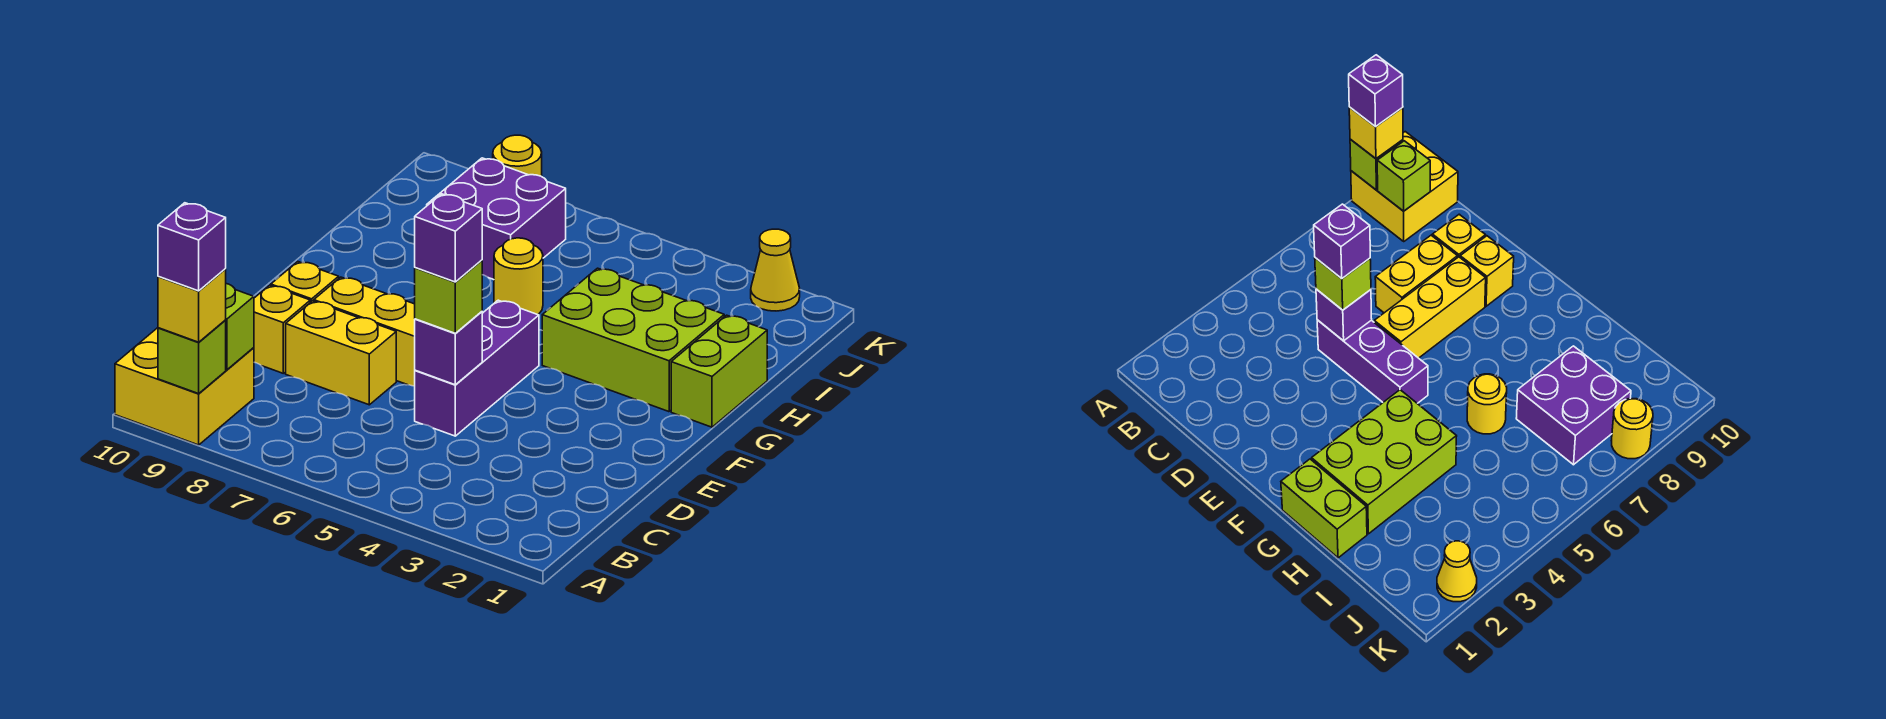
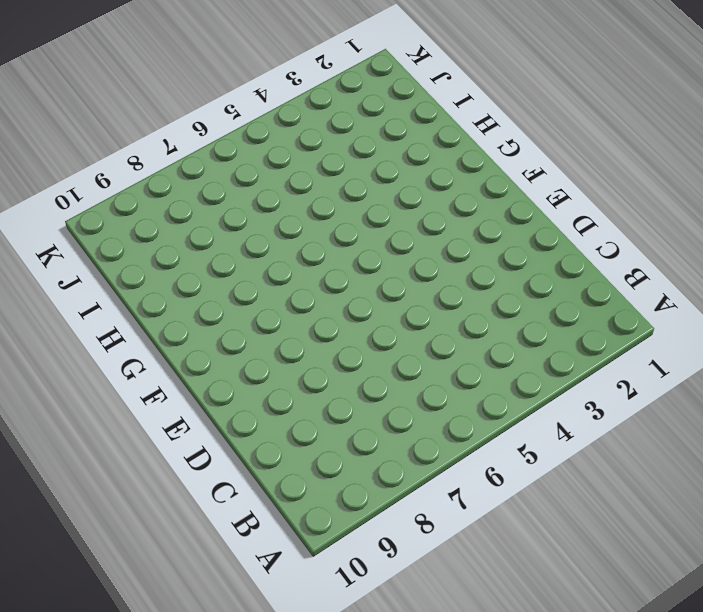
none -> yellow brick A9:B10 level 1
none -> purple brick D5:F5 level 1
none -> yellow brick D7:D8 level 1

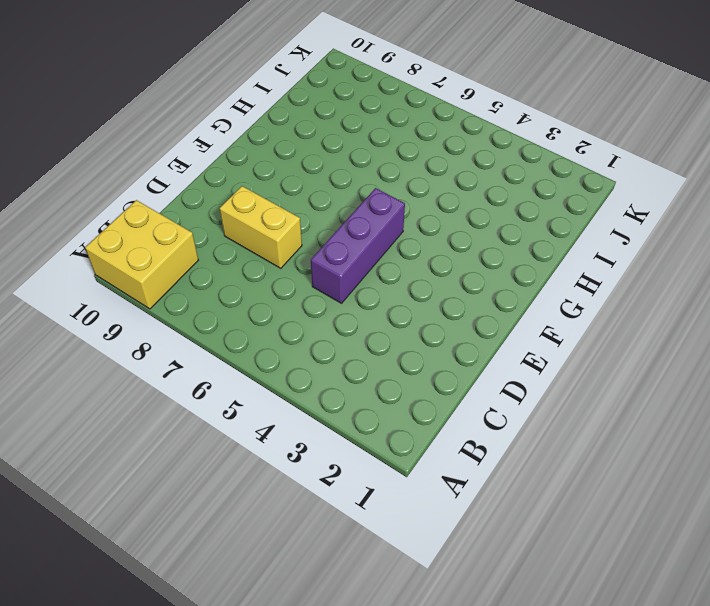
none -> yellow brick D9 level 1
none -> yellow brick E6:E8 level 1
none -> yellow brick E9 level 1

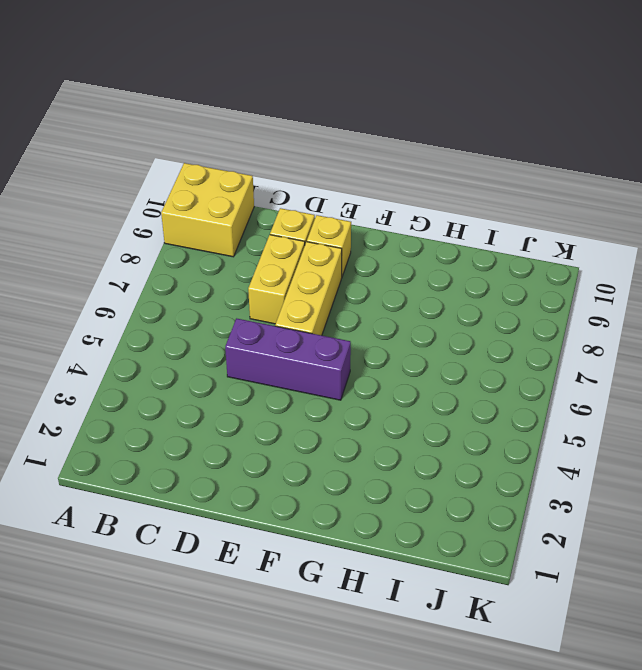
none -> lime brick G1:H1 level 1
none -> lime brick G2:H4 level 1
none -> yellow round brick H6 level 1

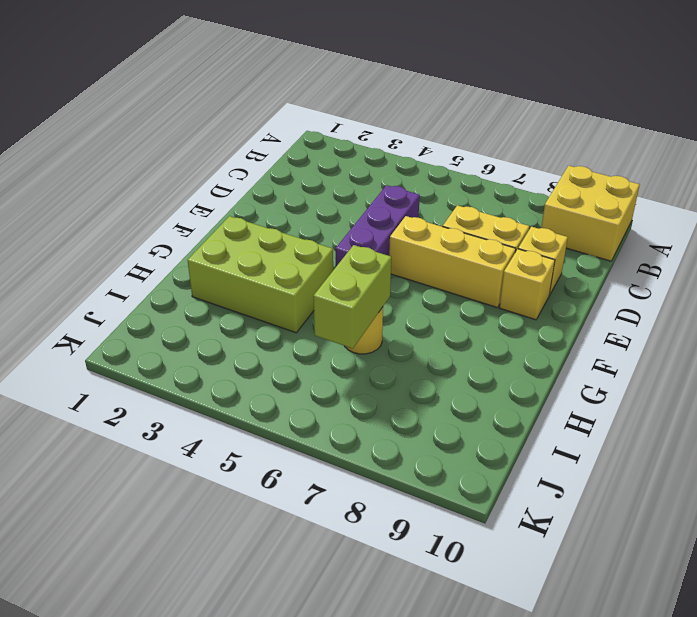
lime brick H6:I6 level 2 -> lime brick G1:H1 level 1
none -> purple brick I7:J8 level 1
none -> yellow cone K2 level 1
none -> yellow round brick K8 level 1

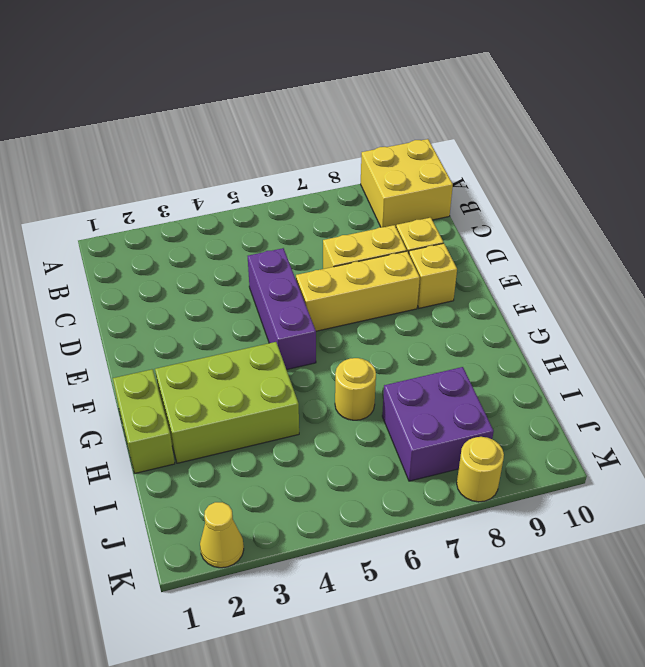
none -> lime brick A9 level 2
none -> lime brick B9 level 2
none -> purple brick D5 level 2

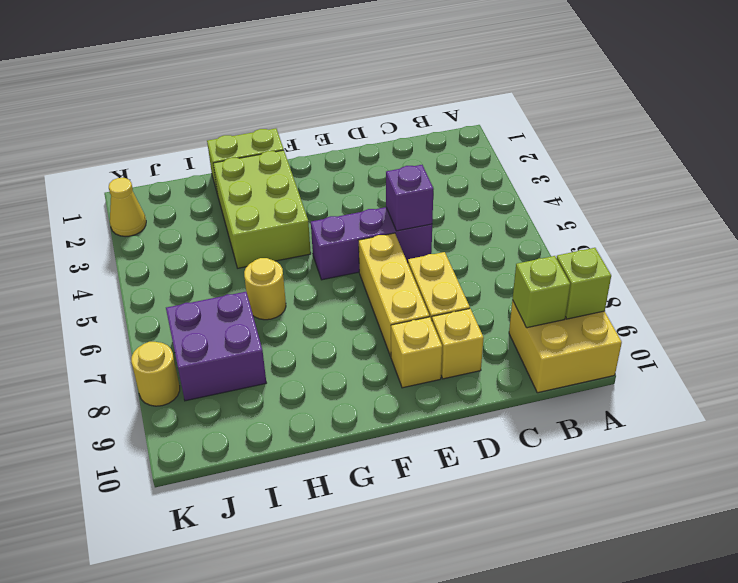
none -> yellow brick A9 level 3
none -> lime brick D5 level 3
none -> purple brick A9 level 4

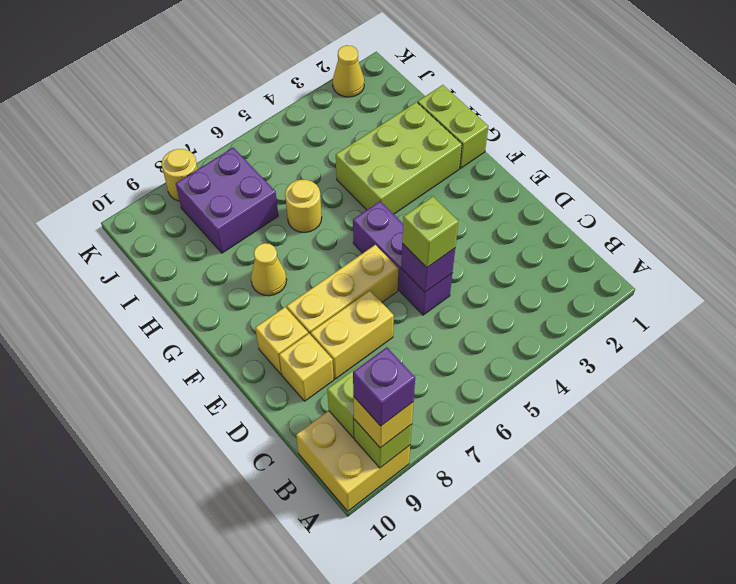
yellow cone G8 level 1 -> none
none -> purple brick D5 level 4

